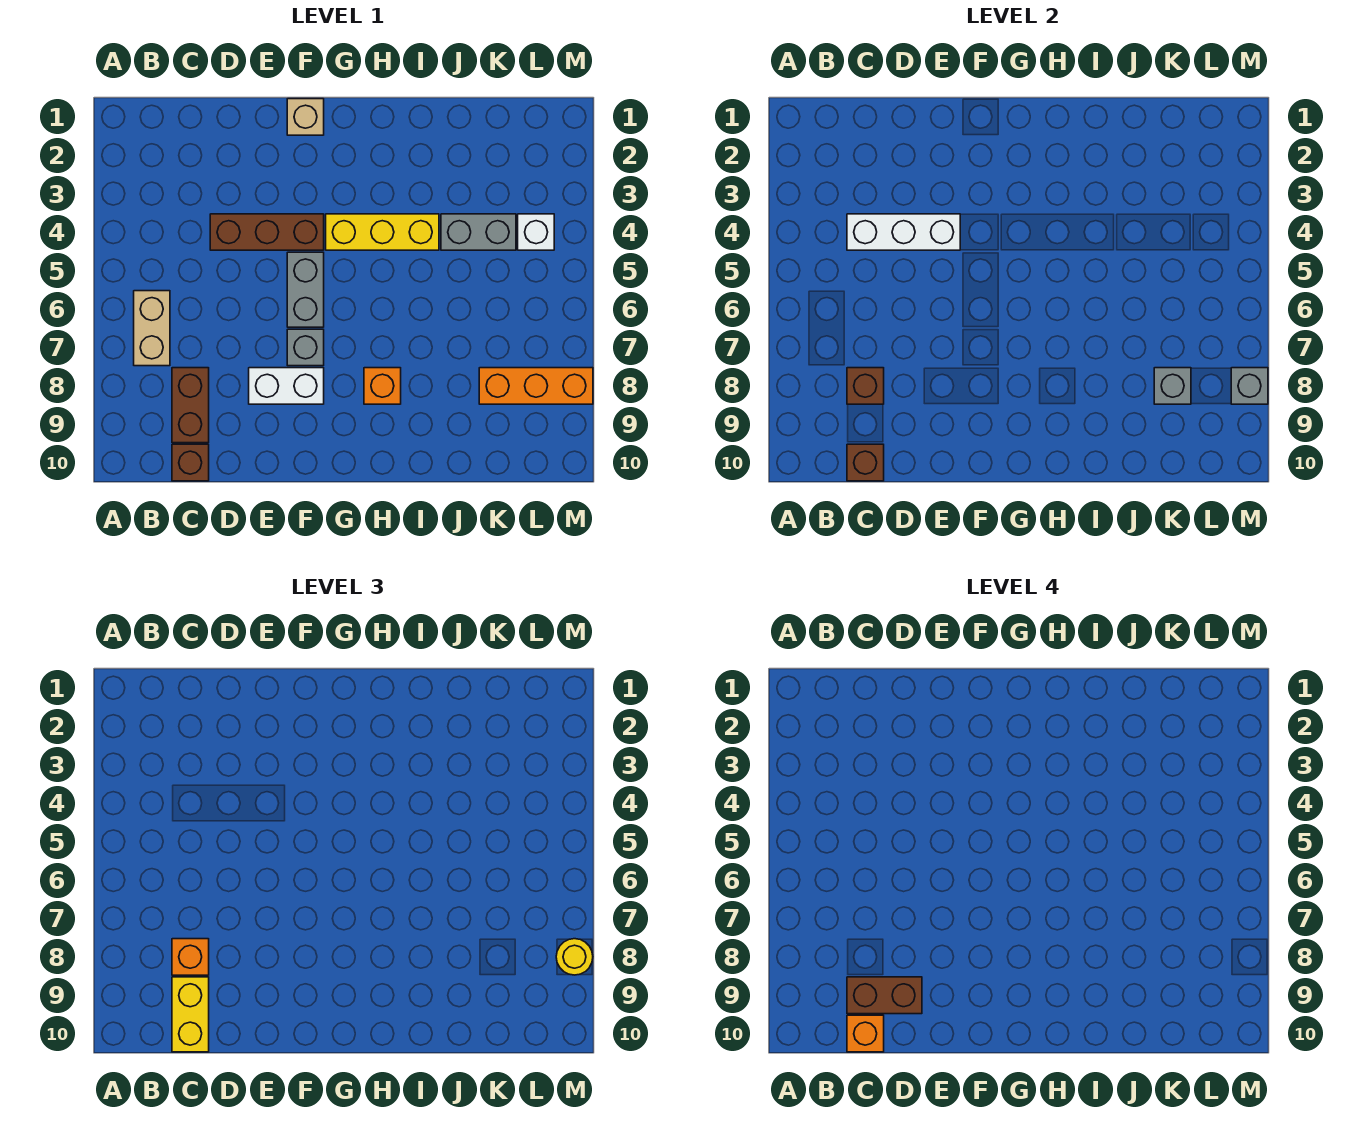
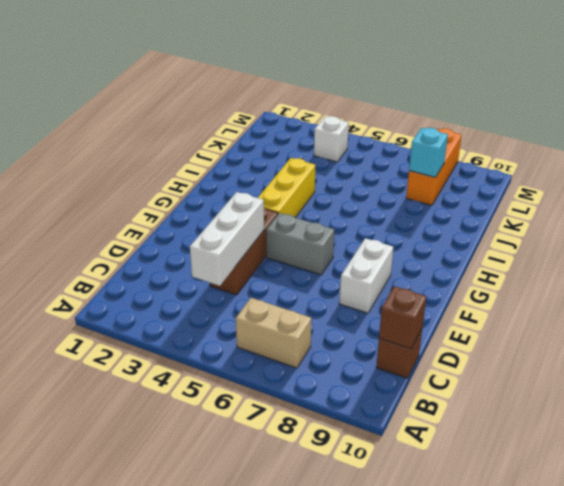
cyan brick K8 level 2 -> grey brick K8 level 2
none -> brown brick C8:C9 level 1
none -> tan brick F1 level 1
none -> grey brick F7 level 1

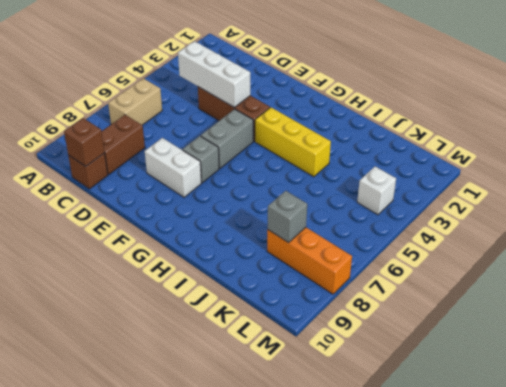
none -> tan brick F1 level 1
none -> orange brick H8 level 1
none -> grey brick J4:K4 level 1

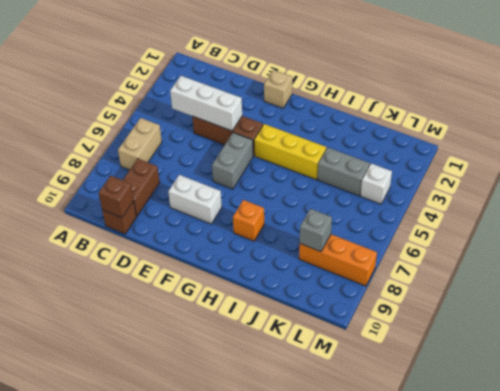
none -> grey brick F7 level 1
none -> brown brick C8 level 2
none -> grey brick M8 level 2

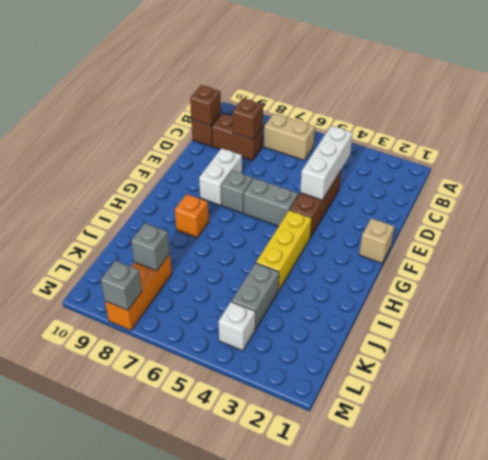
none -> orange brick C8 level 3
none -> yellow brick C9:C10 level 3
none -> yellow round brick M8 level 3

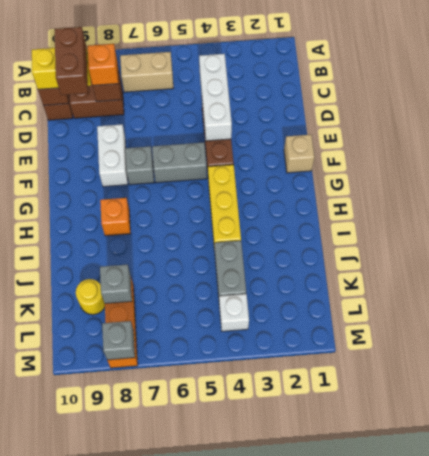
yellow round brick K9 level 1 -> yellow round brick M8 level 3
none -> orange brick C10 level 4

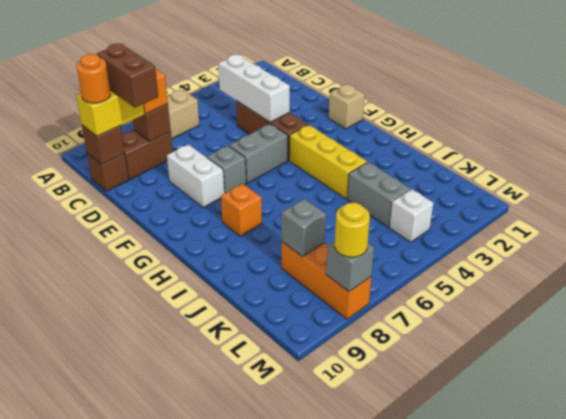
orange round brick C10 level 4 -> orange brick C10 level 4

